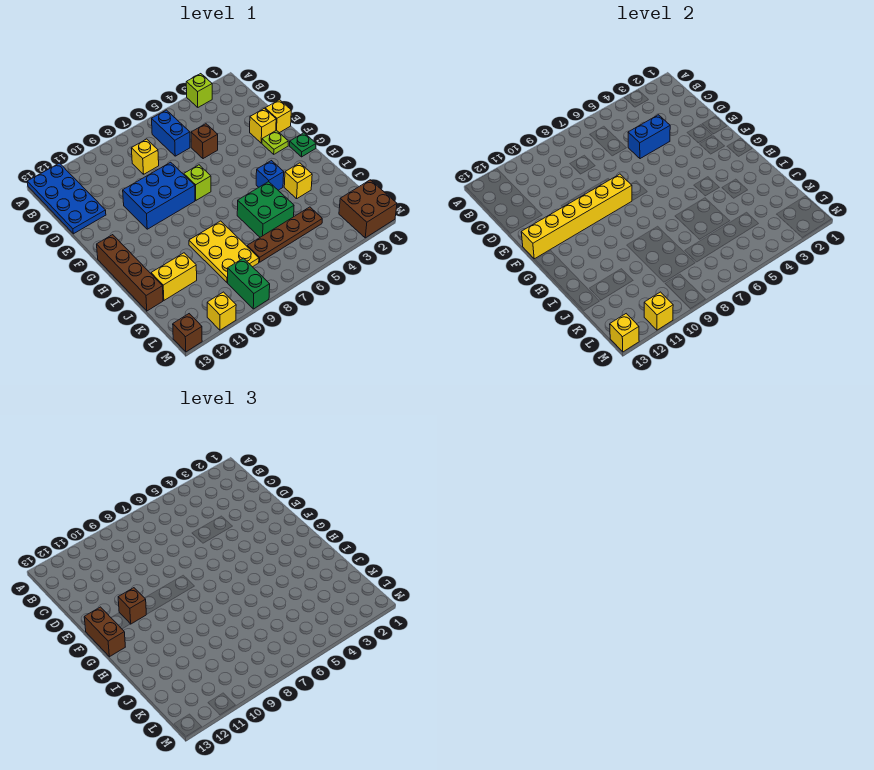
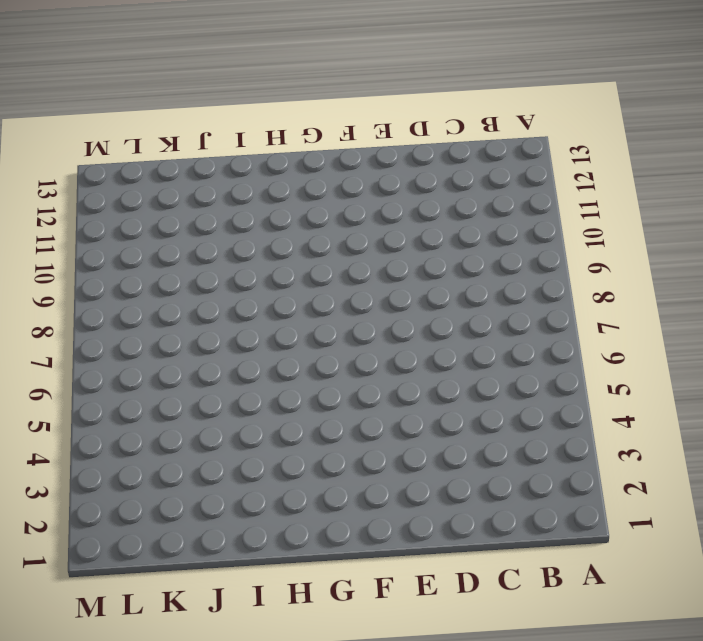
none -> lime brick A3 level 1
none -> blue plate A12:D13 level 1
none -> blue brick B6:C6 level 1

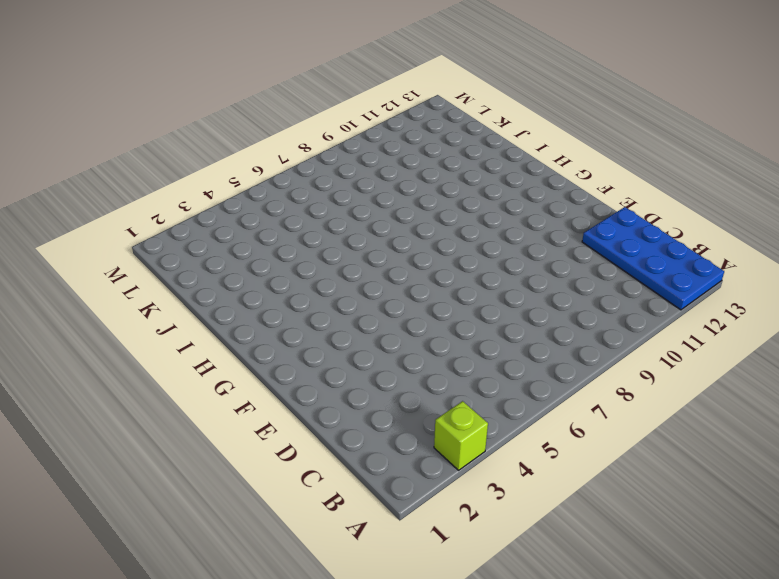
none -> blue brick B6:C6 level 1
none -> yellow brick C8 level 1
none -> brown brick D5 level 1

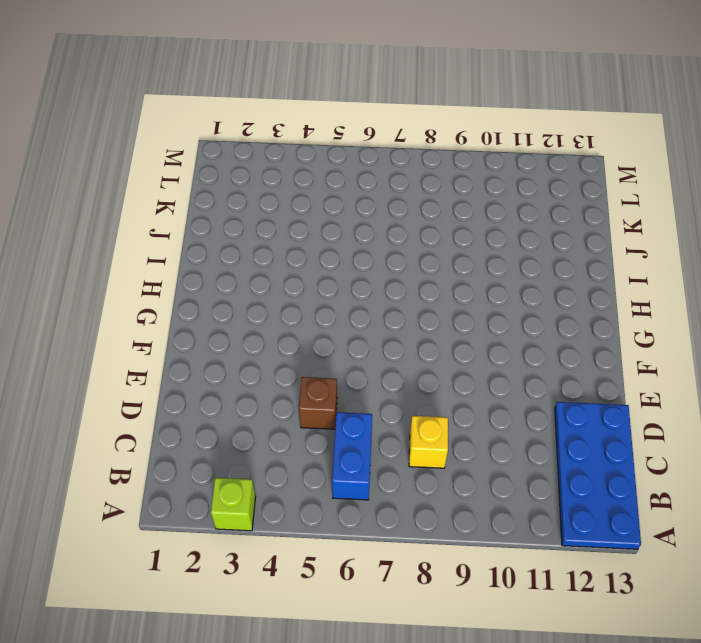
none -> yellow brick E1 level 1
none -> yellow brick E2 level 1
none -> blue brick E8:F10 level 1

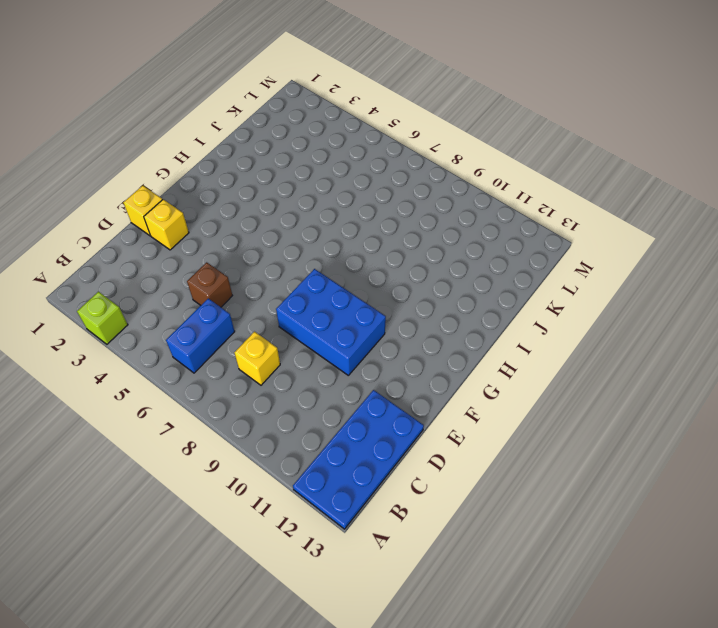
none -> lime plate F2 level 1
none -> lime brick F7 level 1
none -> green plate G1 level 1

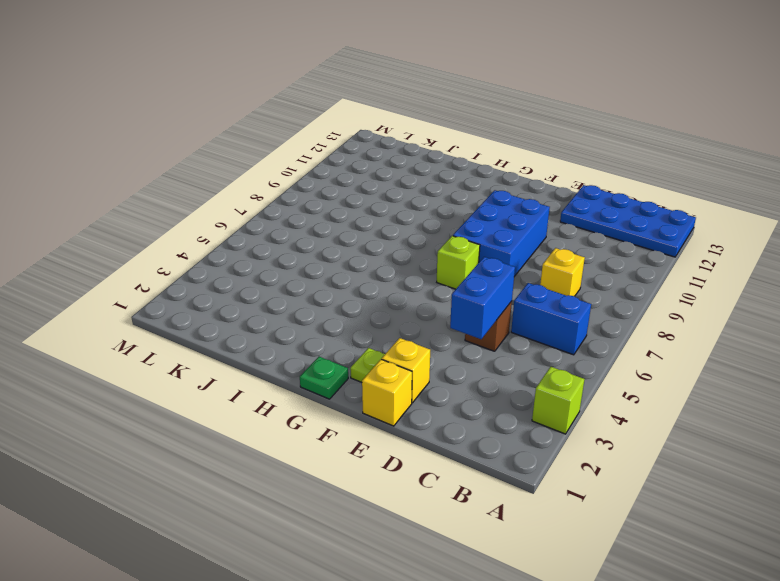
none -> brown brick G13:J13 level 1
none -> blue brick H4 level 1
none -> yellow brick I3 level 1

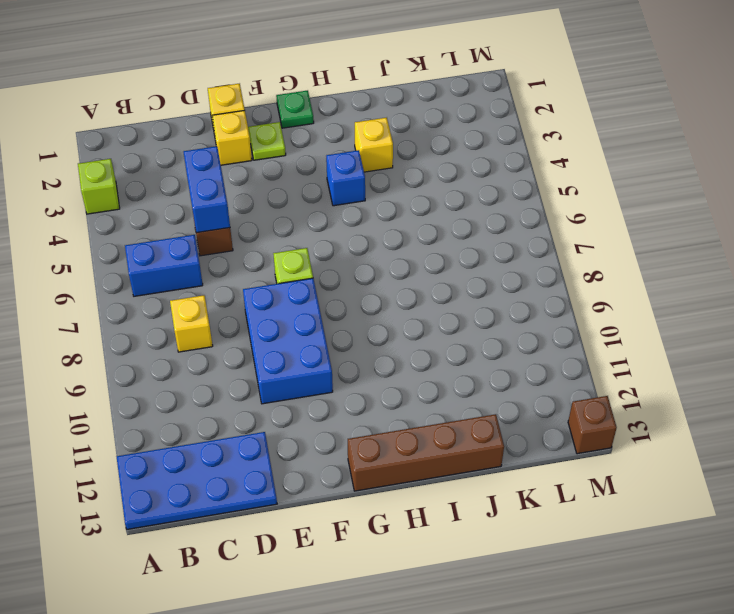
none -> green brick I5:J6 level 1
none -> yellow plate I8:K9 level 1
none -> yellow brick J11:J12 level 1

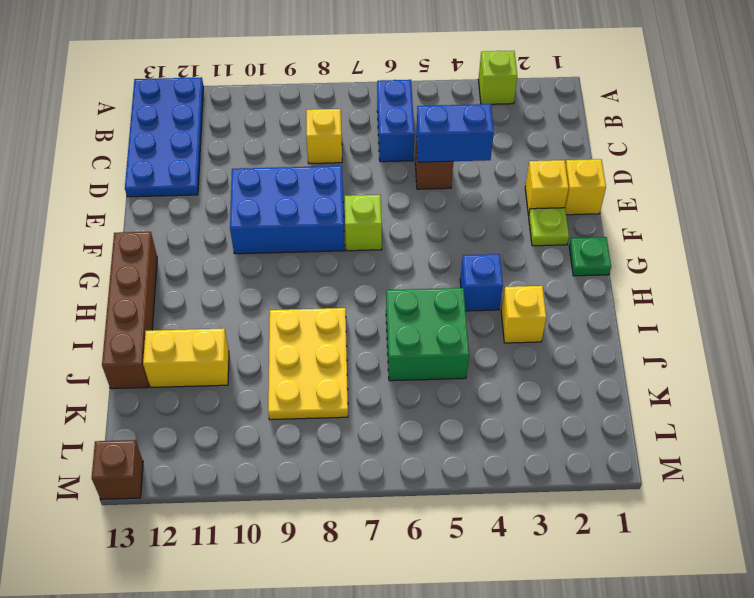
none -> brown plate K4:K7 level 1
none -> brown brick L1:M2 level 1
none -> green brick L9:M9 level 1

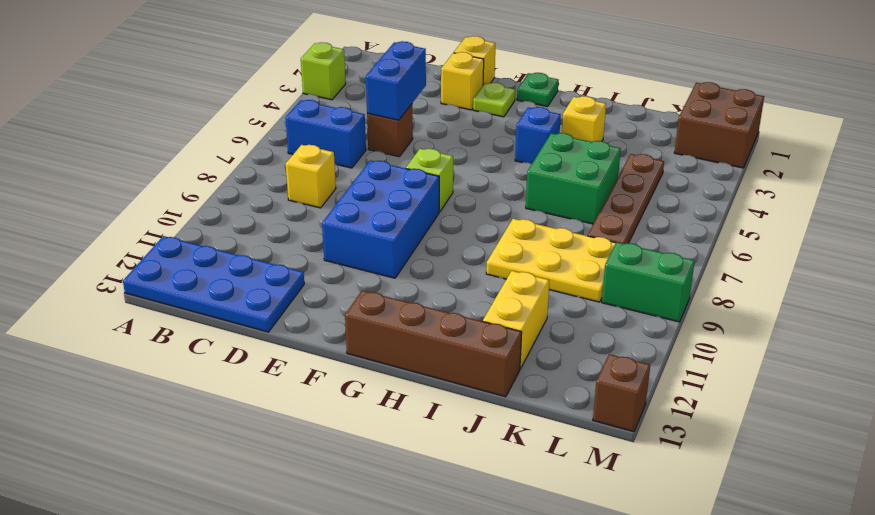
none -> yellow brick M11 level 1
none -> yellow brick F8:F13 level 2
none -> yellow brick M11 level 2

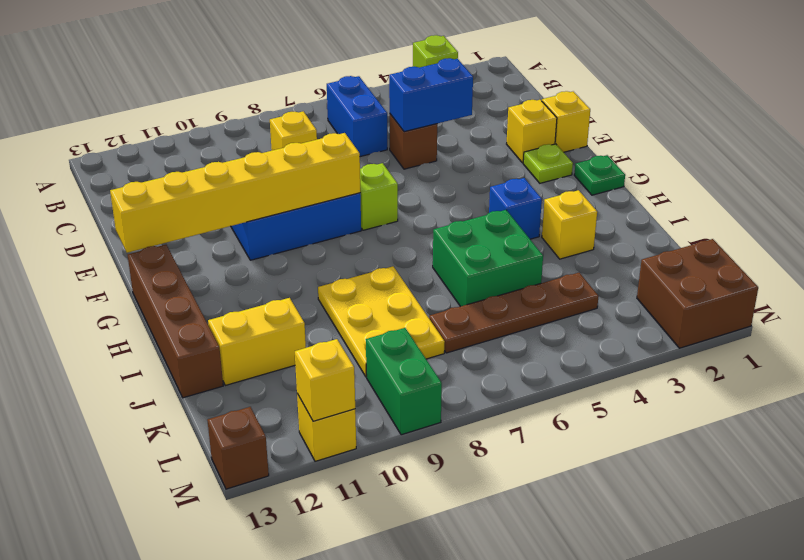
none -> blue plate A12:D13 level 1
none -> yellow brick M13 level 2
none -> brown brick F11 level 3

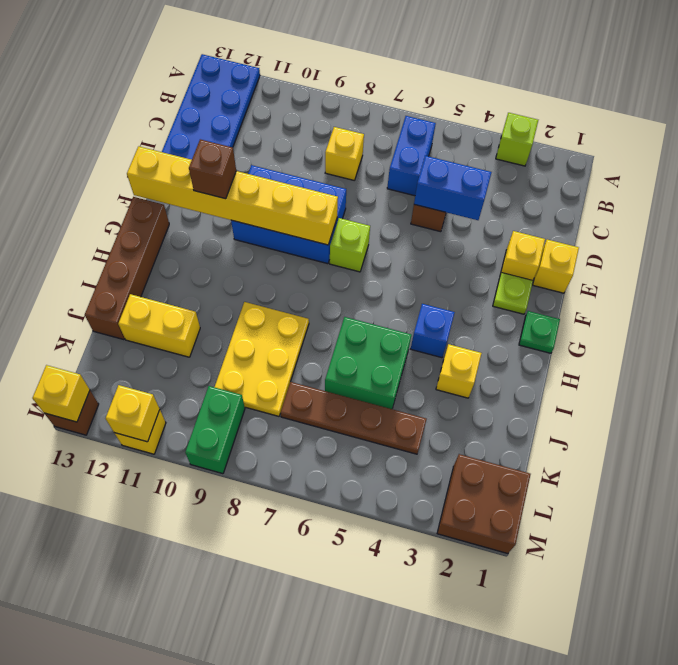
none -> brown brick F13:G13 level 3

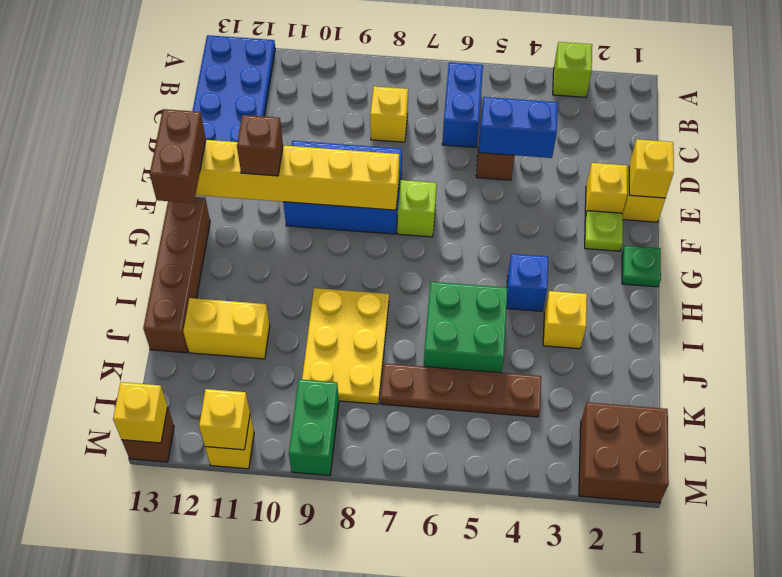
yellow brick E1 level 2 -> none

